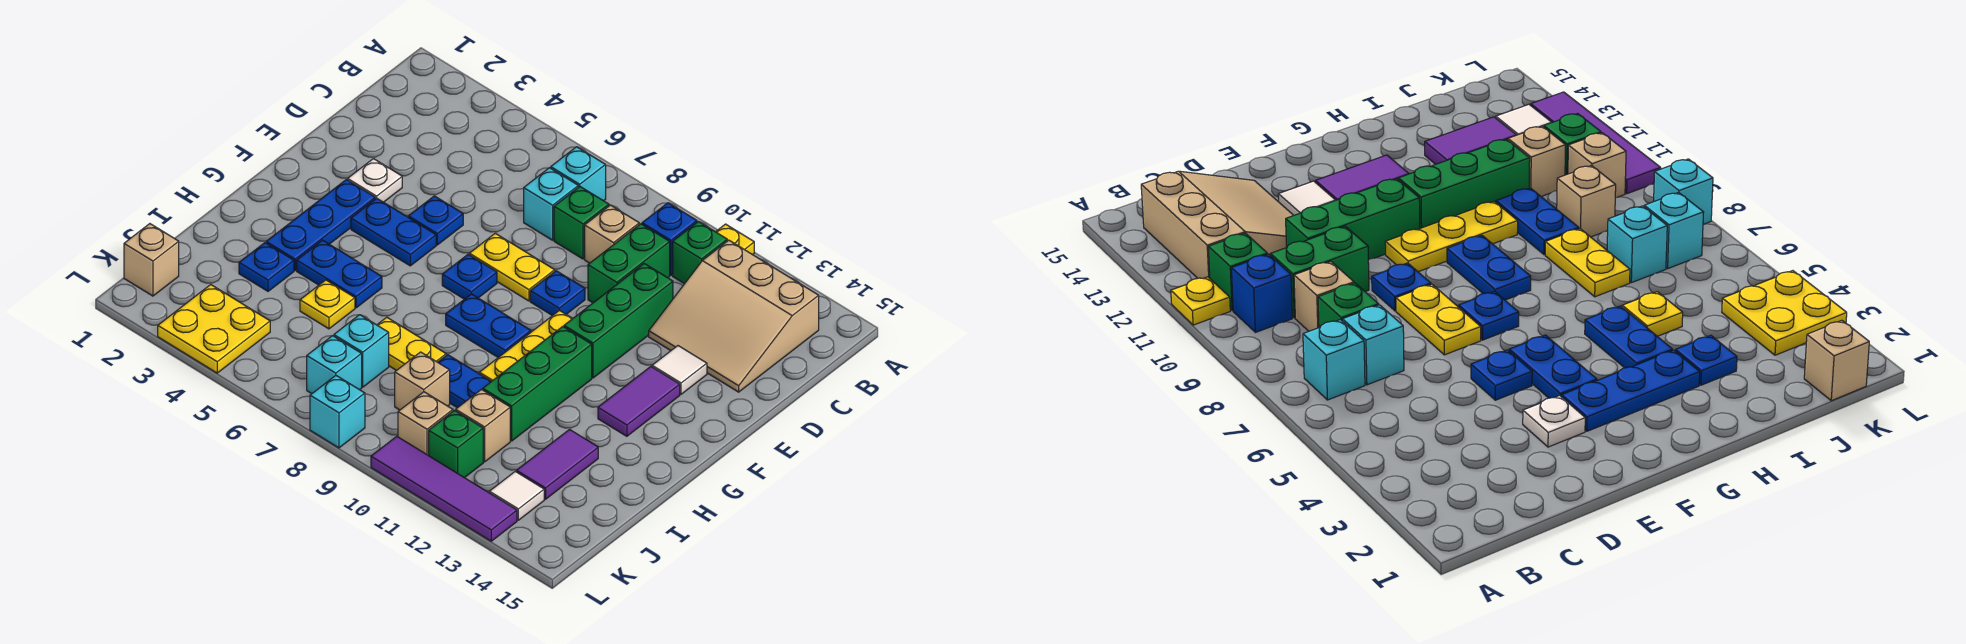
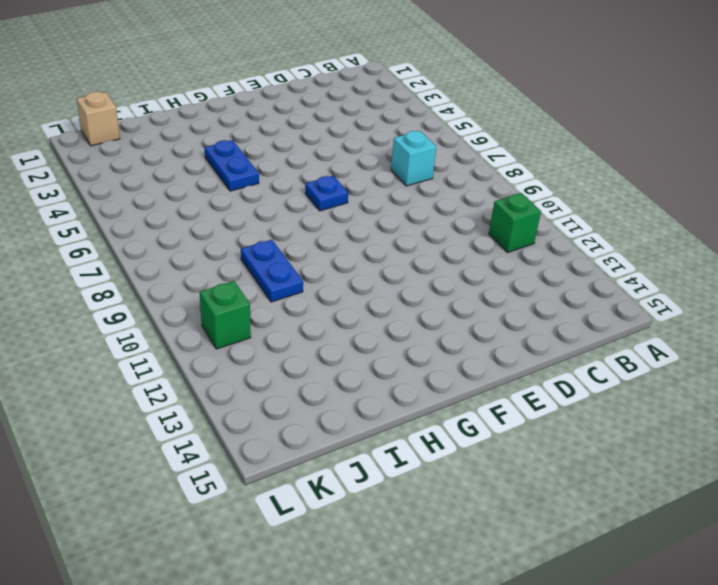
none -> yellow plate A11 level 1
none -> cyan brick B7 level 1
none -> blue brick B10 level 1
none -> tan slope B12:D14 level 1 top B

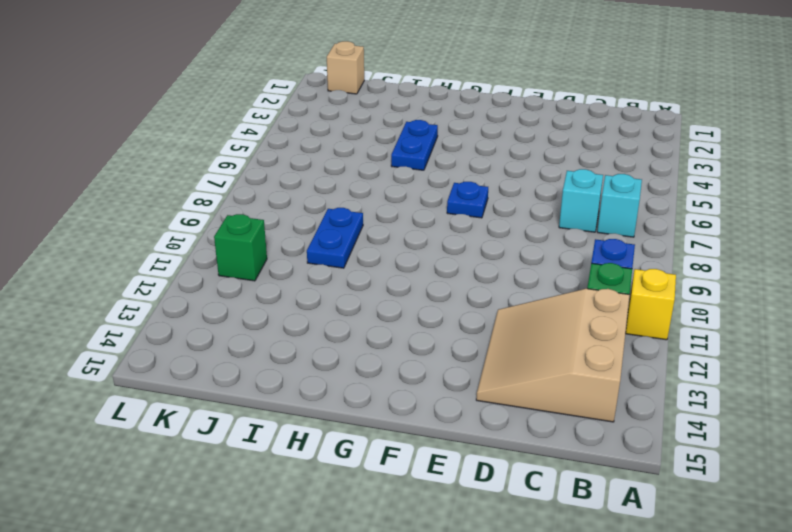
yellow brick A11 level 1 -> yellow plate A11 level 1
none -> green brick C8 level 1
none -> tan brick C9 level 1
none -> green brick C10:D10 level 1
none -> green brick D11:F11 level 1

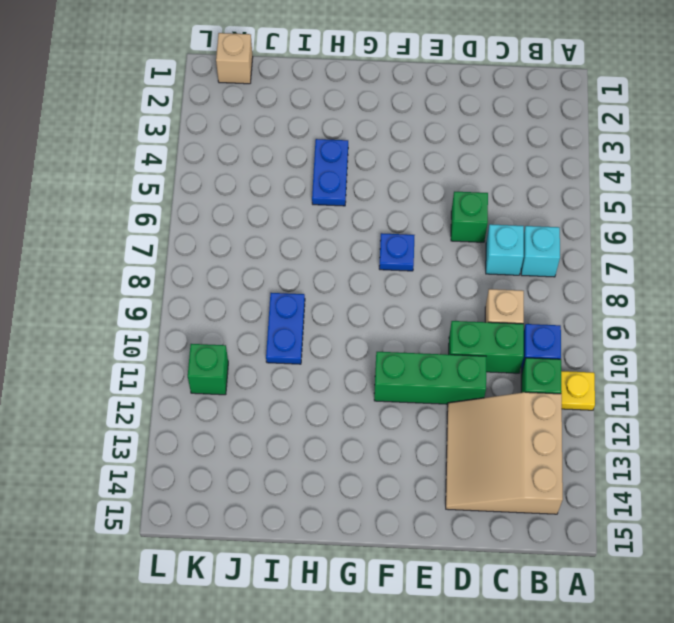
green brick D6 level 1 -> green brick C8 level 1
none -> white plate E3 level 1
none -> blue plate E5 level 1
none -> yellow plate E7:E8 level 1
none -> blue plate E9 level 1

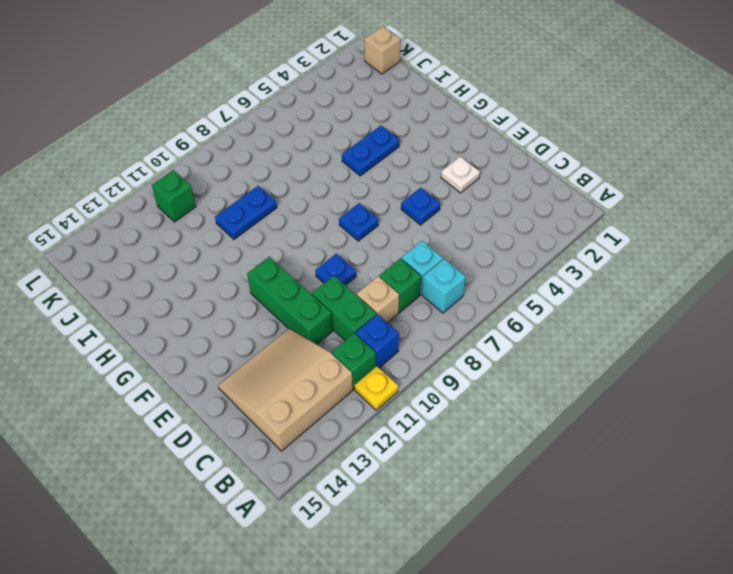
none -> yellow plate E7:E8 level 1
none -> white tile E13 level 1
none -> blue plate F3:H3 level 1
none -> blue plate F4:F5 level 1

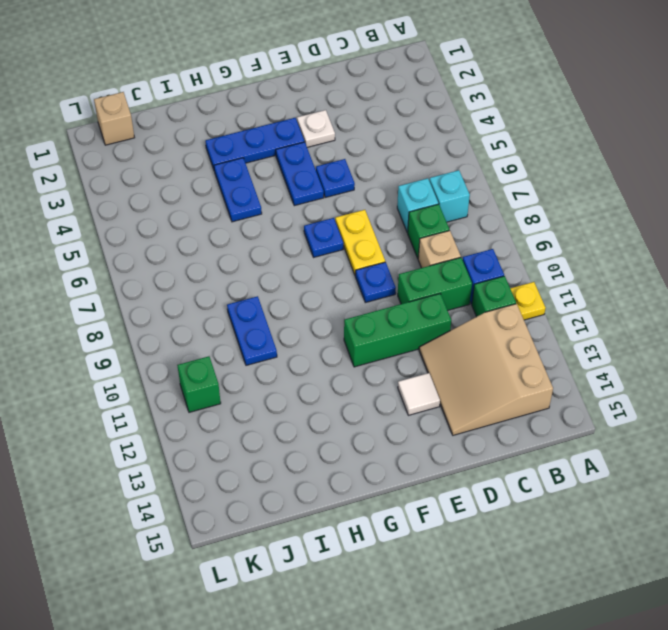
none -> yellow plate F10:H10 level 1
none -> purple tile F13:G13 level 1
none -> blue plate G8:G9 level 1
none -> green brick G11:I11 level 1

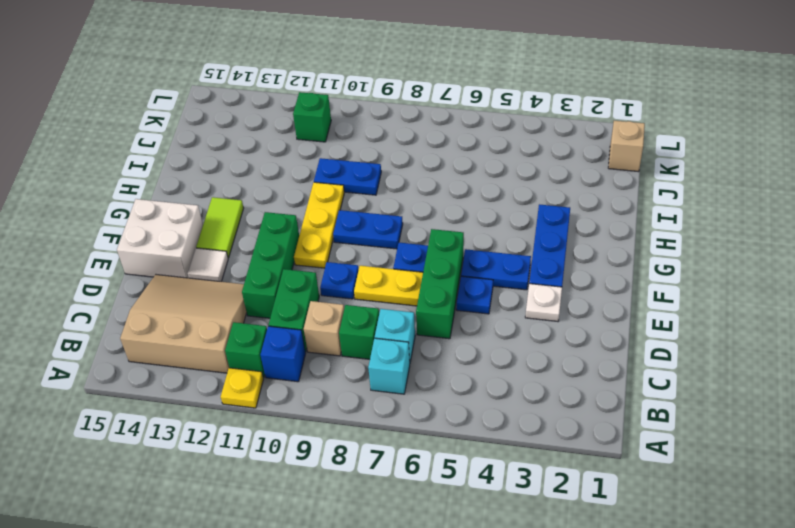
green brick D6:F6 level 1 -> green brick G11:I11 level 1
white brick E14:F15 level 1 -> none
lime tile F13:G13 level 1 -> purple tile F13:G13 level 1
none -> blue plate H4:H5 level 1
none -> blue plate I3 level 1
none -> yellow plate I5 level 1
none -> yellow plate I7:I8 level 1

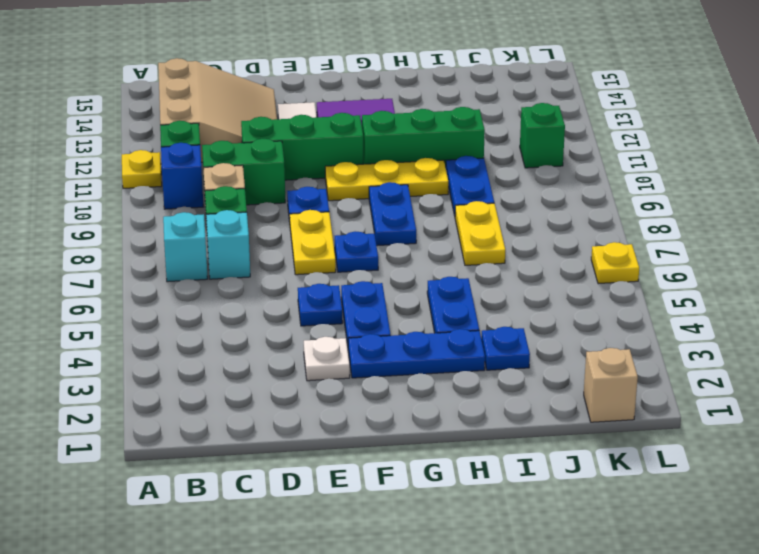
yellow plate L6 level 1 -> yellow plate I5 level 1
none -> purple tile I13:J13 level 1
none -> cyan brick J7 level 1
none -> tan brick J9 level 1
none -> tan brick J11 level 1

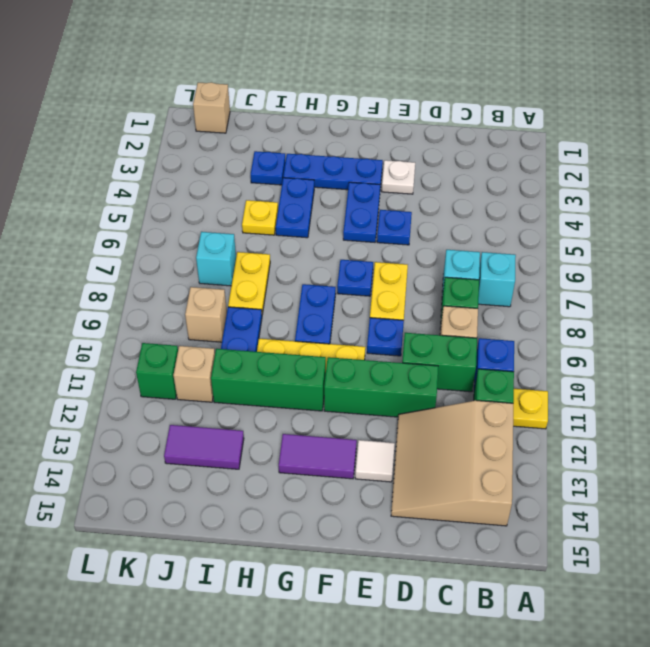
none -> yellow plate K3:L4 level 1
none -> cyan brick K7 level 1
none -> tan brick K10 level 1
none -> white tile K13 level 1

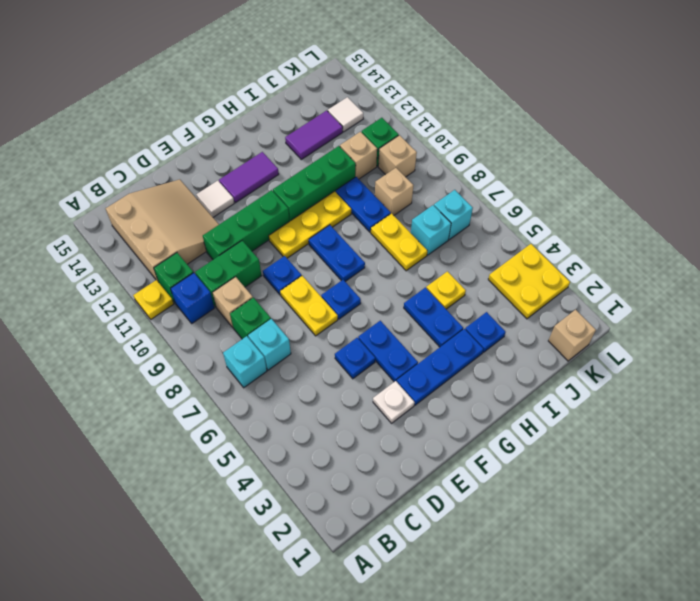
none -> cyan brick L8 level 1
none -> purple tile L10:L13 level 1

